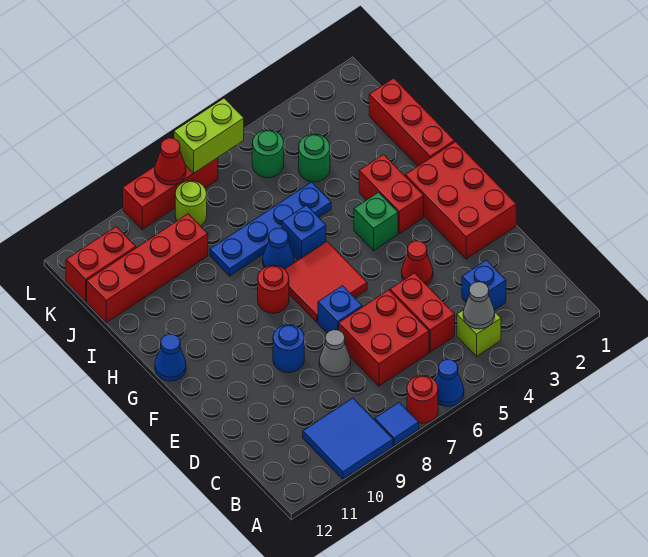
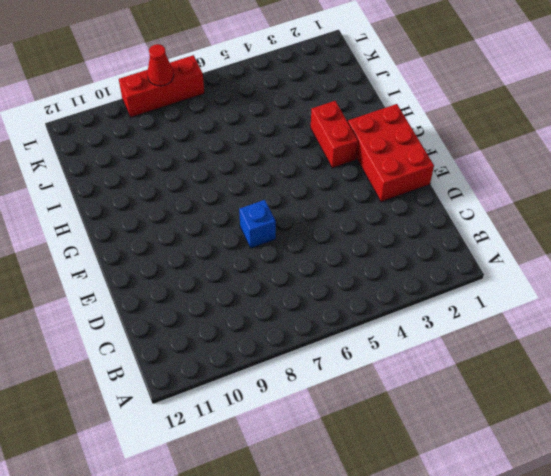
none -> blue cone A6 level 1
none -> red round brick A7 level 1
none -> blue tile A8 level 1
none -> blue tile A9:B10 level 1

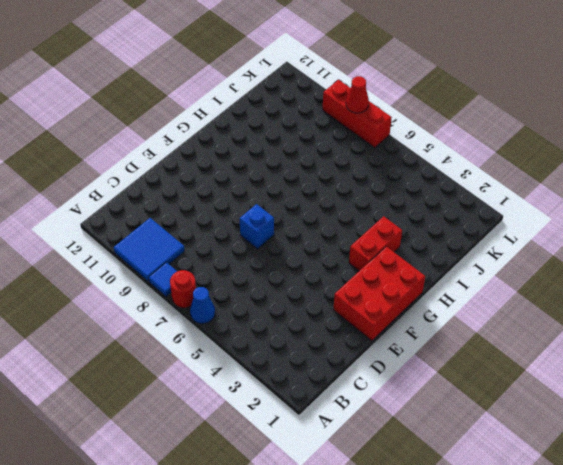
none -> lime brick B4 level 1
none -> blue brick C3 level 1
none -> red brick C5:D5 level 1
none -> red brick C6:D7 level 1

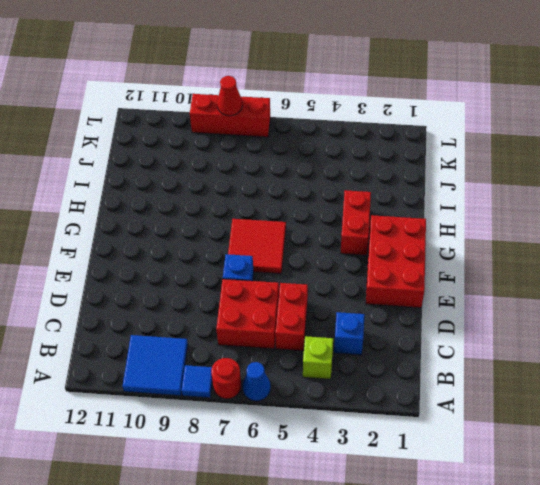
none -> grey cone D8 level 1
none -> red cone E4 level 1
none -> blue round brick E9 level 1
none -> green brick G4 level 1

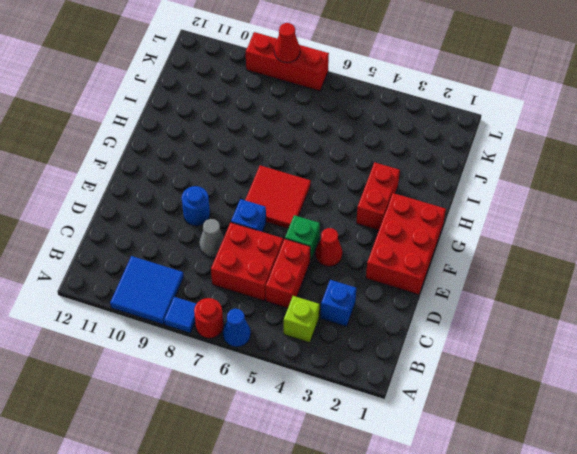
green brick E5 level 1 -> green brick G4 level 1
none -> red round brick G8 level 1
none -> blue cone G12 level 1
none -> red brick H1:J1 level 1
none -> blue brick H6 level 1

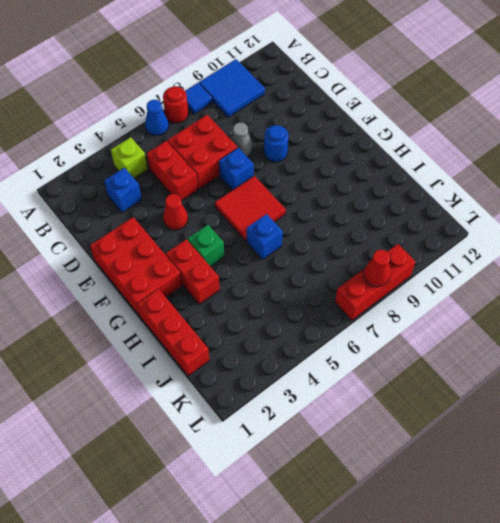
none -> red round brick G8 level 1
none -> blue cone G12 level 1
none -> blue cone H7 level 1
none -> blue plate I5:I8 level 1

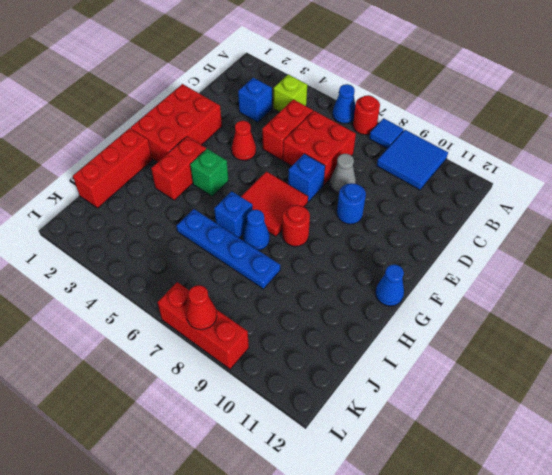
none -> green round brick J4 level 1
none -> red brick J9:J12 level 1
none -> green round brick K5 level 1
none -> lime round brick K8 level 1

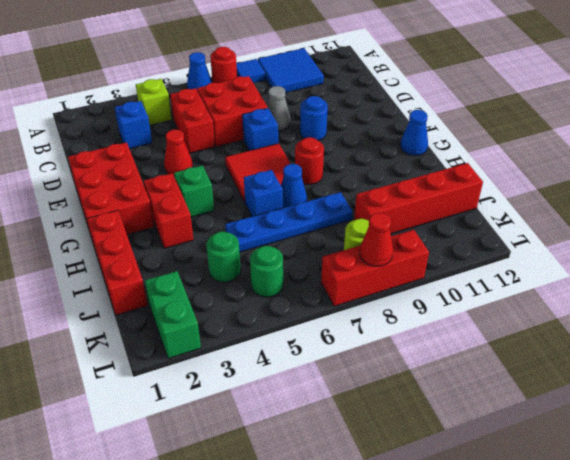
green brick K2:L2 level 1 -> none
none -> red brick K11:K12 level 1
none -> grey cone B4 level 2
none -> lime brick L6:L7 level 2

